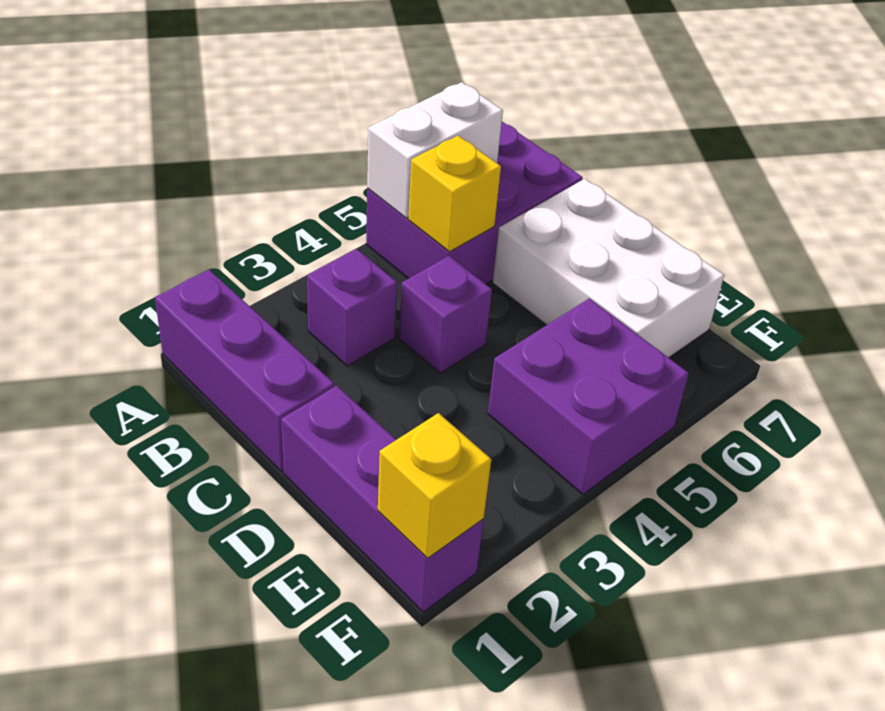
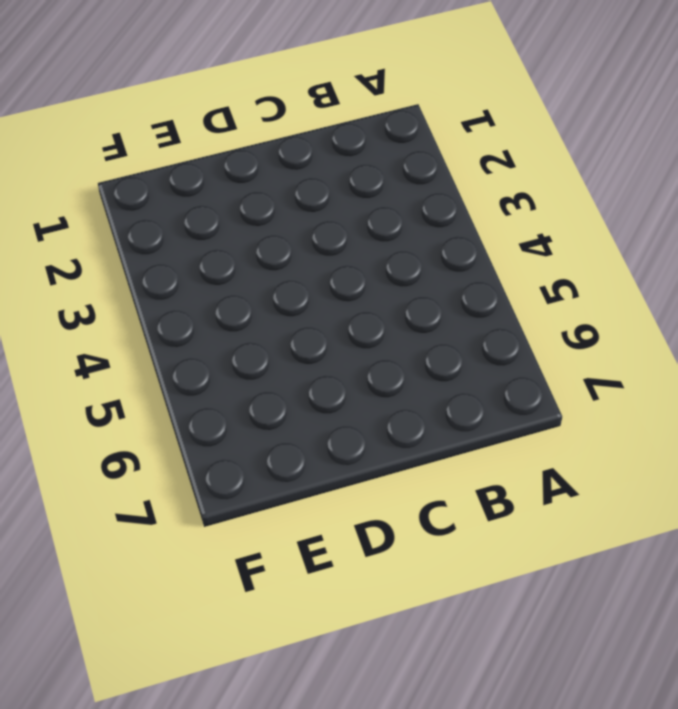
none -> purple brick A1:C1 level 1
none -> purple brick A5:B7 level 1

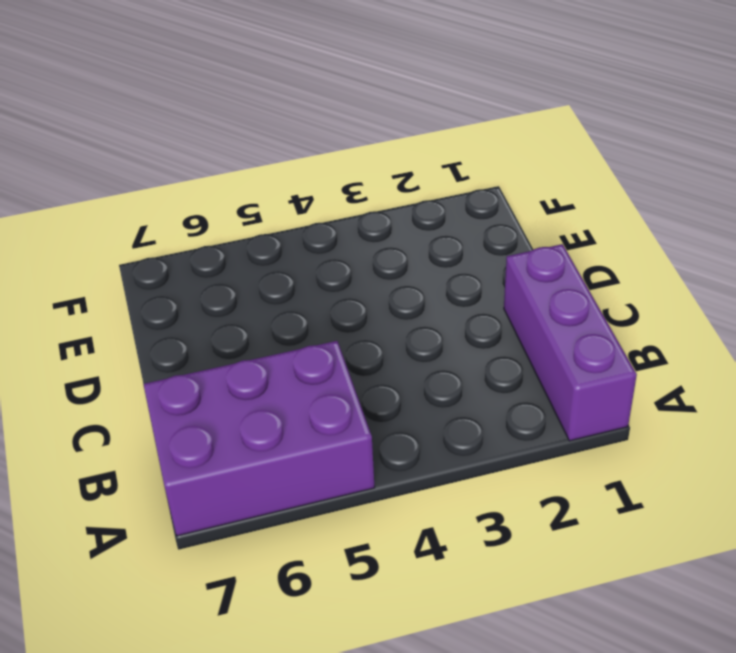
none -> purple brick B3 level 1
none -> purple brick C4 level 1

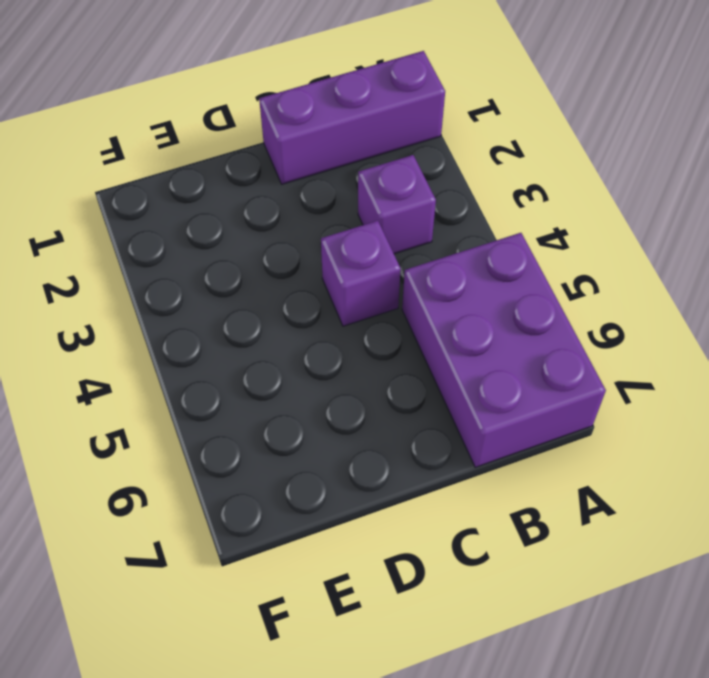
none -> white brick C6:E7 level 1
none -> purple brick D1:F1 level 1

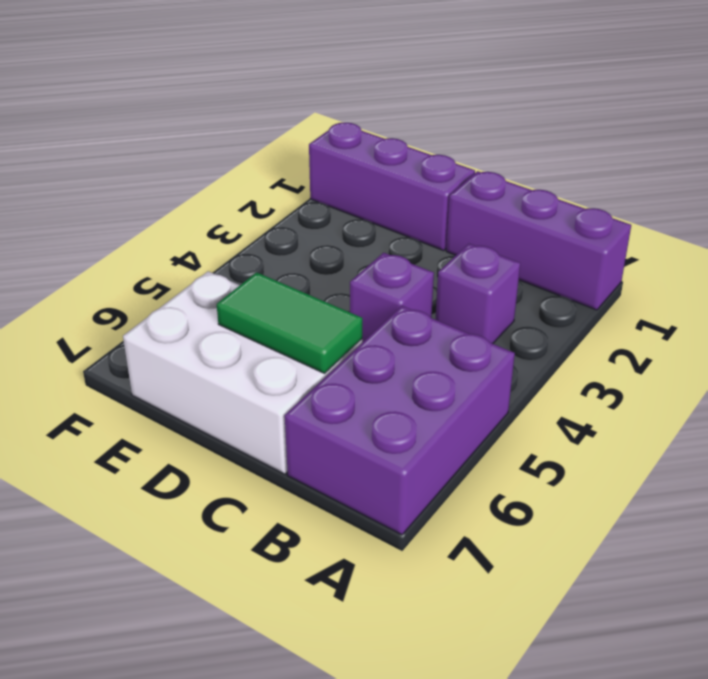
green tile C6:D6 level 2 -> none
none -> purple brick E4:F5 level 1
none -> white brick A5:A6 level 2

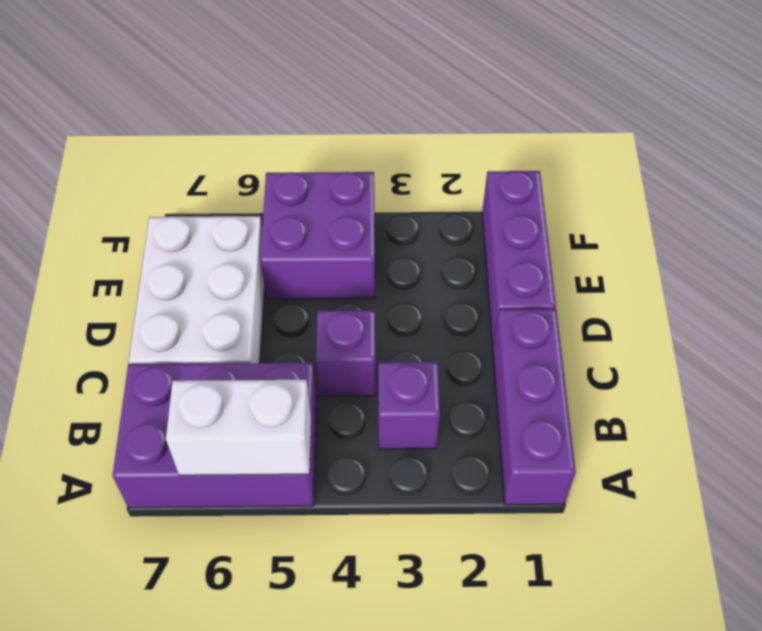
none -> yellow brick B5 level 2
none -> yellow brick F1 level 2

